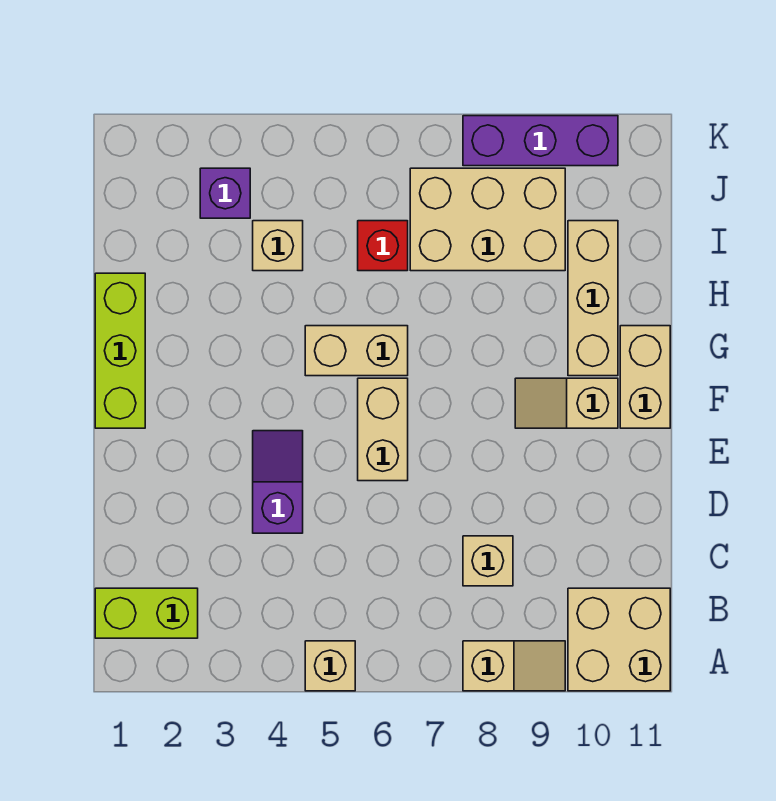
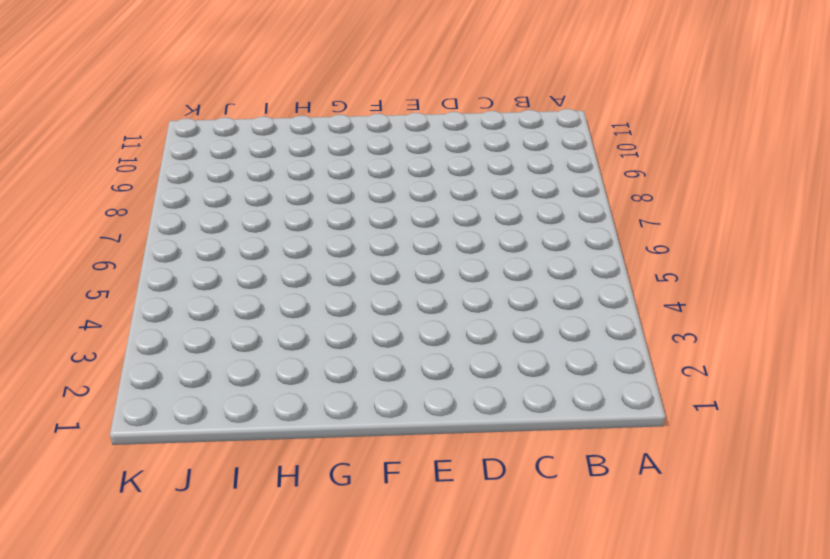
none -> tan brick A5 level 1
none -> tan slope A8:A9 level 1 top 8
none -> tan brick A10:B11 level 1

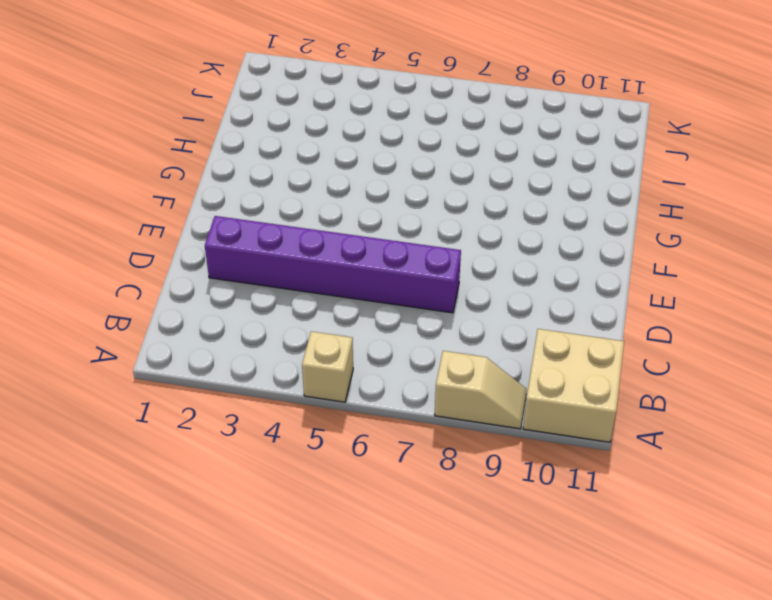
purple brick D2:D7 level 1 -> purple slope D4:E4 level 1 top D
none -> lime brick B1:B2 level 1
none -> tan brick C8 level 1
none -> tan brick E6:F6 level 1

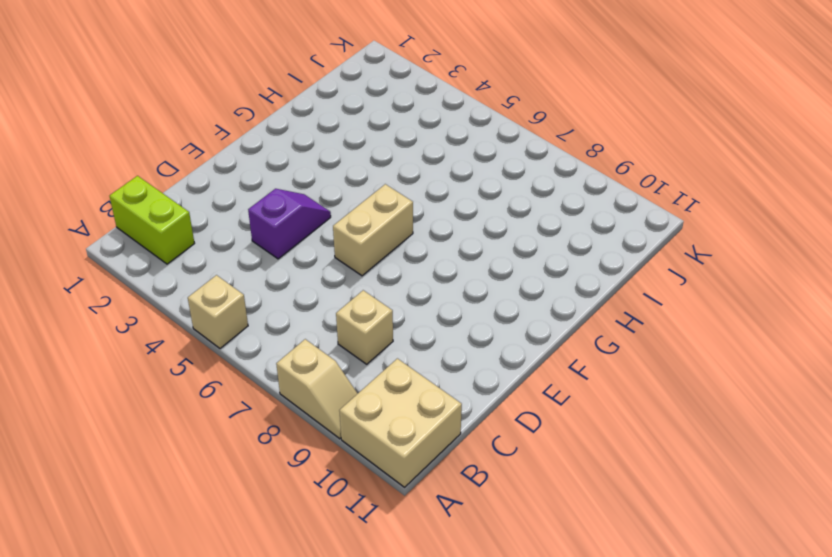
none -> lime brick F1:H1 level 1
none -> tan slope F9:F10 level 1 top 10
none -> tan brick F11:G11 level 1

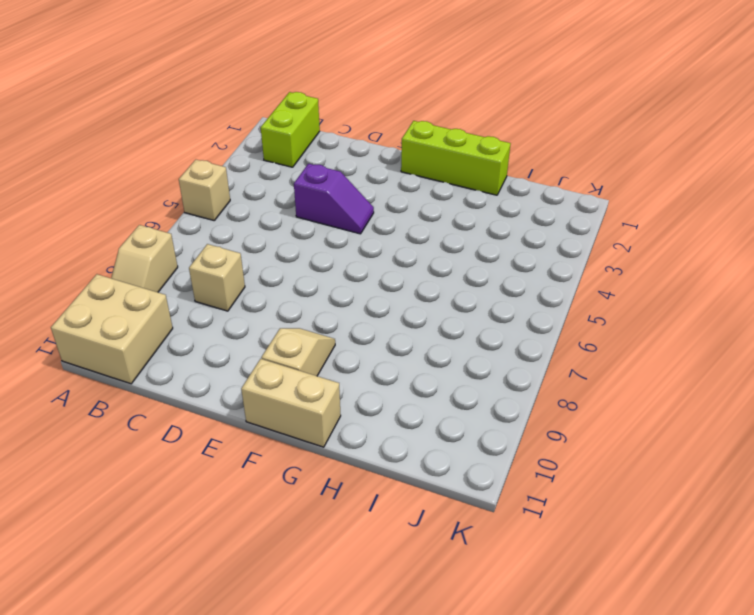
none -> tan brick E6:F6 level 1
none -> tan brick G5:G6 level 1
none -> tan brick G10:I10 level 1

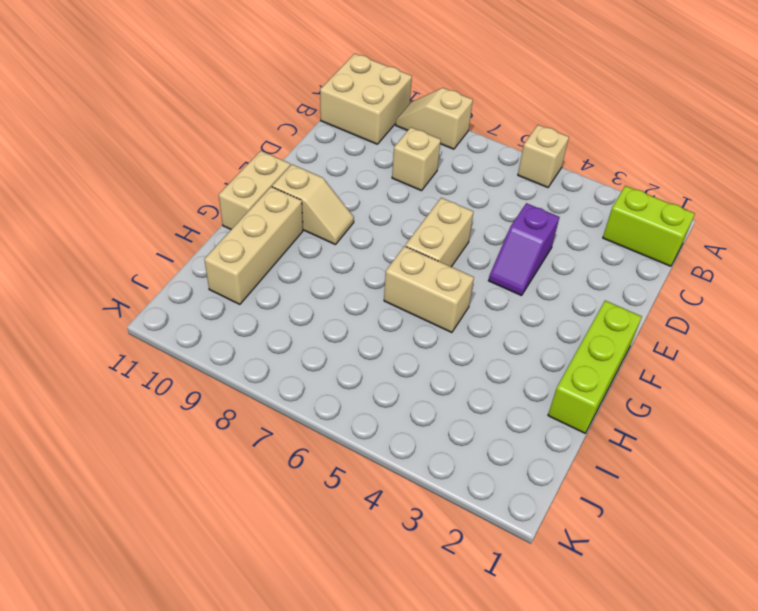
none -> tan brick I4 level 1
none -> red brick I6 level 1
none -> tan brick I7:J9 level 1

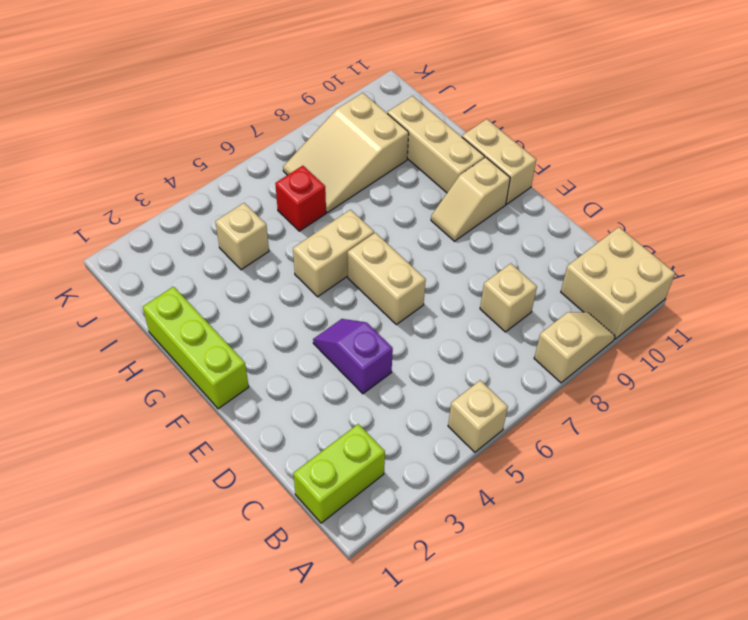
tan slope I7:J9 level 1 top 9 -> tan brick I7:J9 level 1
none -> purple brick J3 level 1
none -> purple brick K8:K10 level 1

